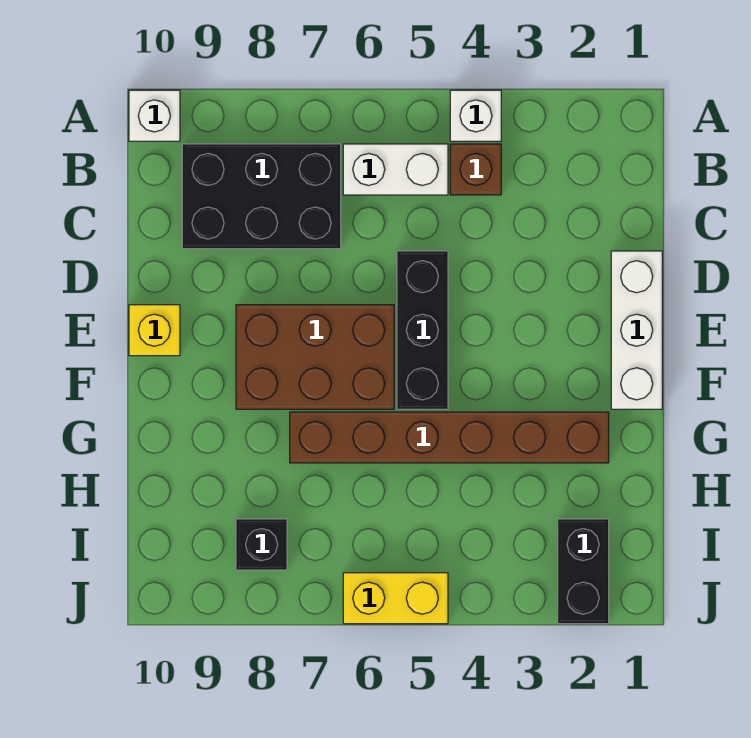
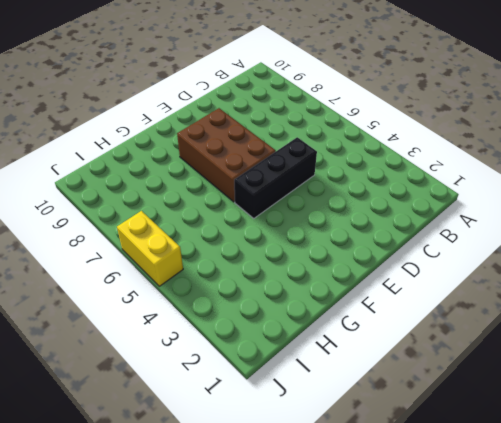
none -> white brick A4 level 1
none -> white brick A10 level 1
none -> brown brick B4 level 1

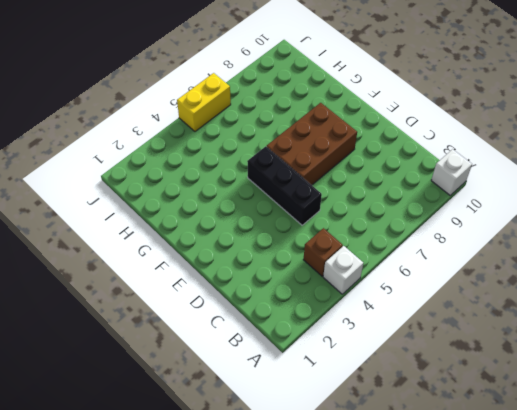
none -> white brick B5:B6 level 1
none -> black brick B7:C9 level 1
none -> white brick D1:F1 level 1

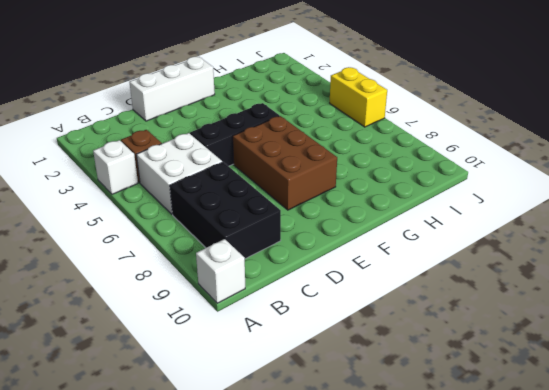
white brick B5:C6 level 1 -> white brick B5:B6 level 1
none -> yellow brick E10 level 1
none -> brown brick G2:G7 level 1
none -> black brick I2:J2 level 1

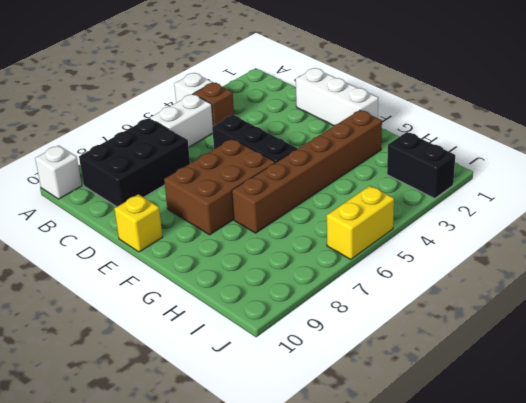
none -> black brick I8 level 1

